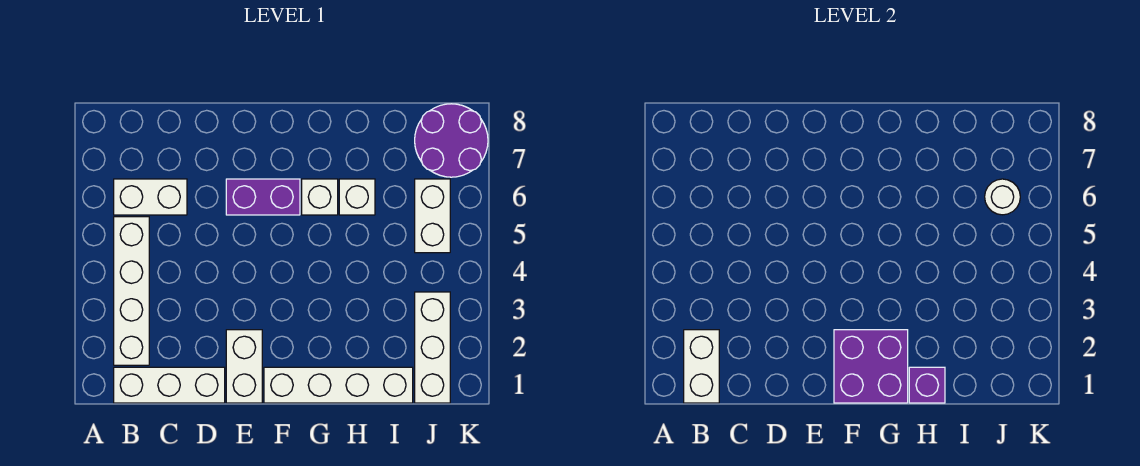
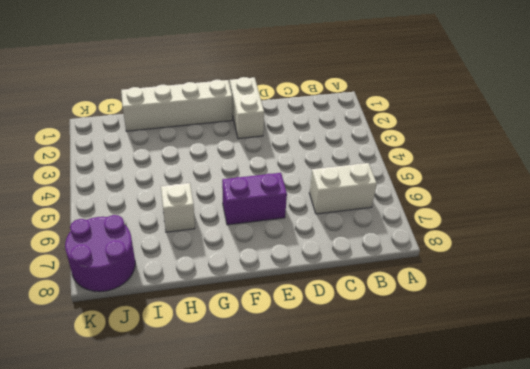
none -> white brick B1:D1 level 1
none -> white brick B2:B5 level 1
none -> white brick G6 level 1

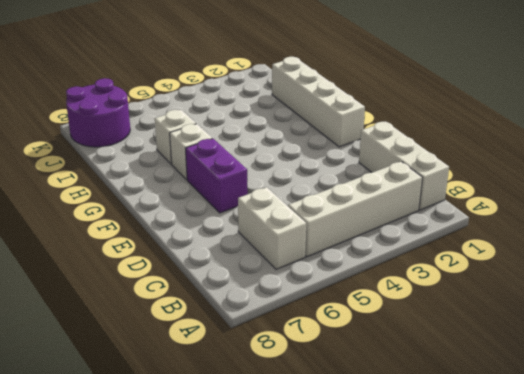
none -> white brick E1:E2 level 1
none -> white brick J1:J3 level 1
none -> white brick J5:J6 level 1

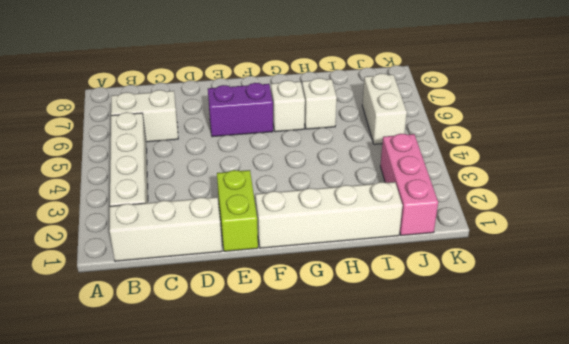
lime brick E1:E2 level 1 -> white brick E1:E2 level 1
pink brick J1:J3 level 1 -> white brick J1:J3 level 1
none -> purple round brick J7:K8 level 1
none -> white brick B1:B2 level 2
none -> purple brick F1:G2 level 2

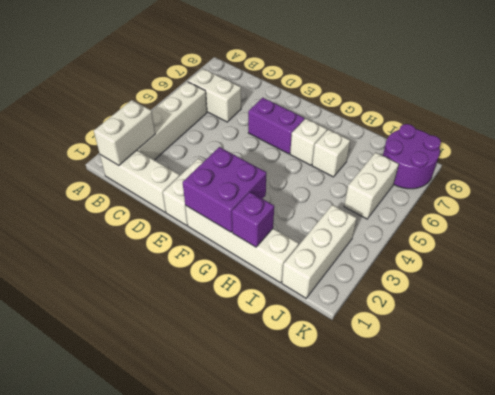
none -> white round brick J6 level 2

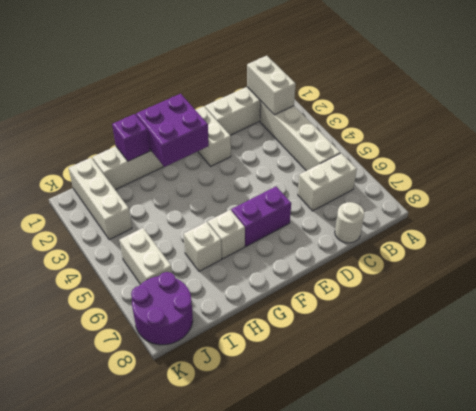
white round brick C8 level 1 -> white round brick J6 level 2

